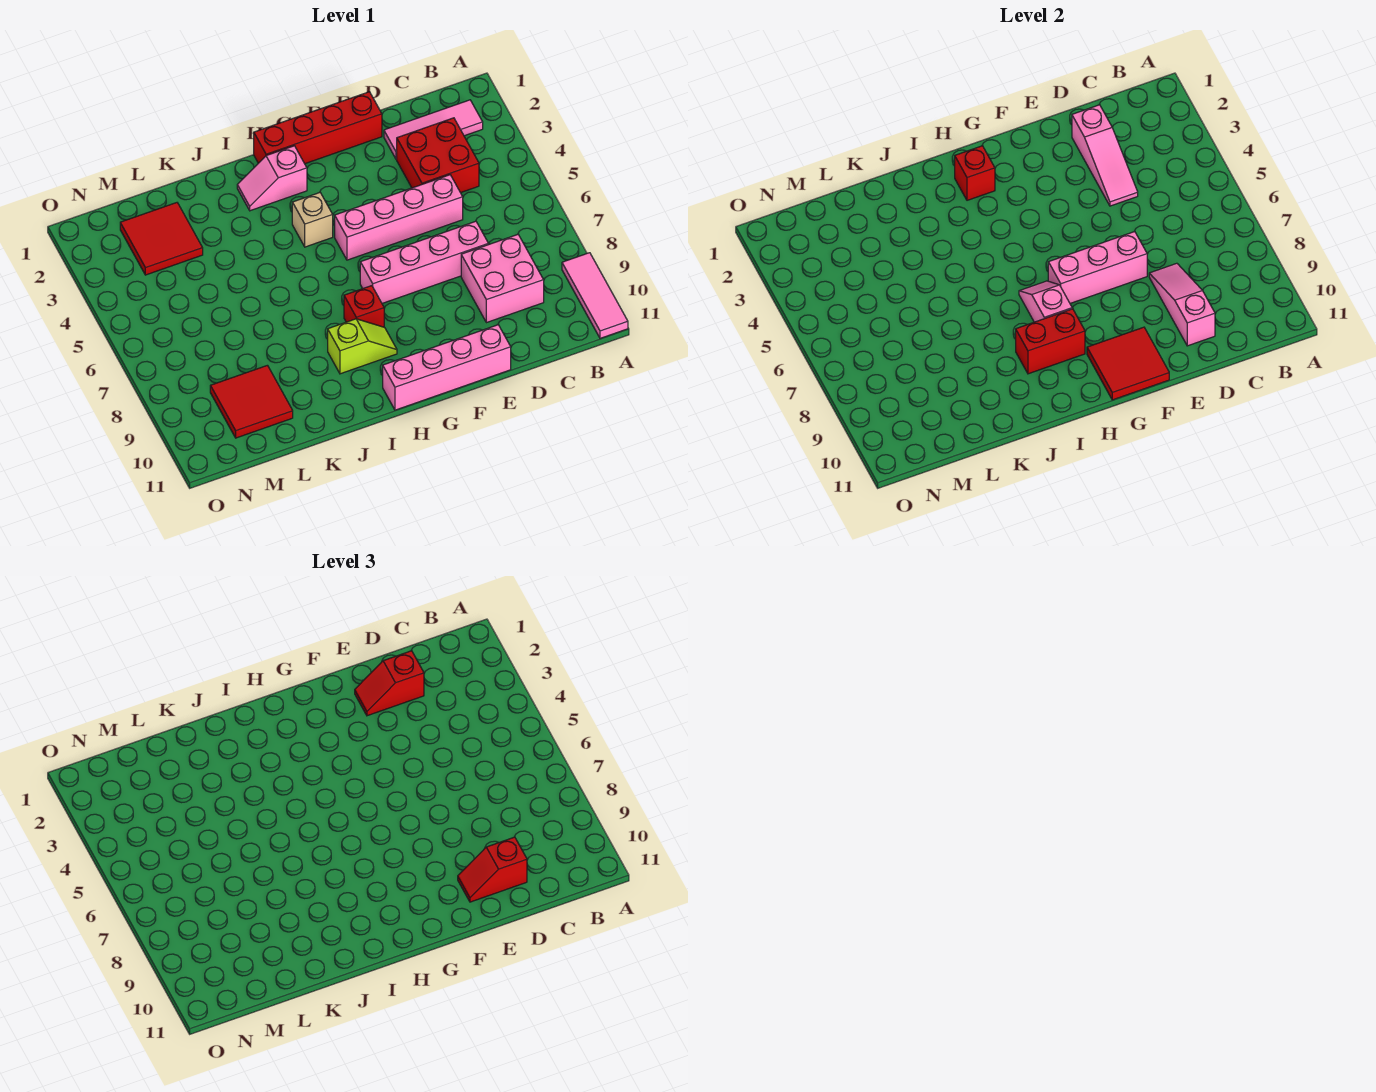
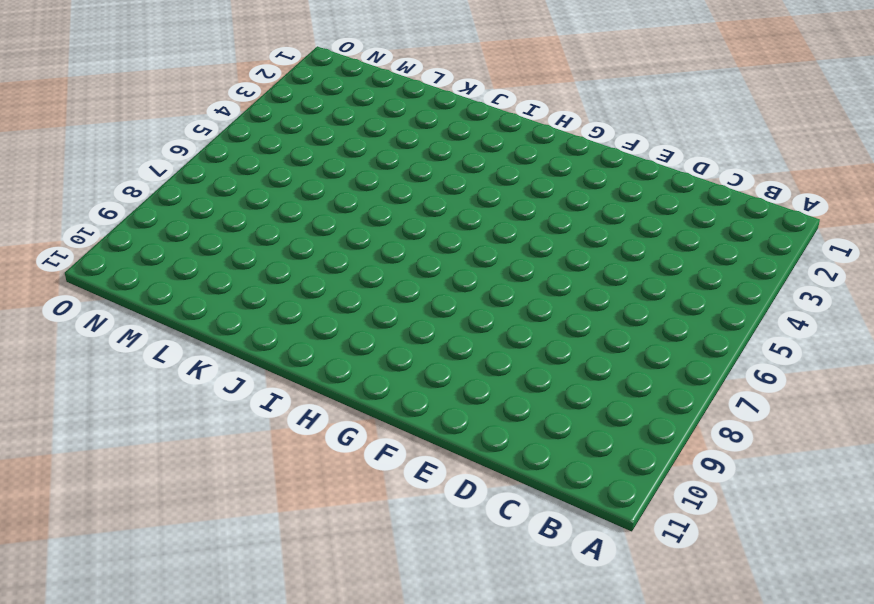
none -> pink tile A9:A11 level 1
none -> pink tile B2:D2 level 1
none -> red brick C3:D4 level 1

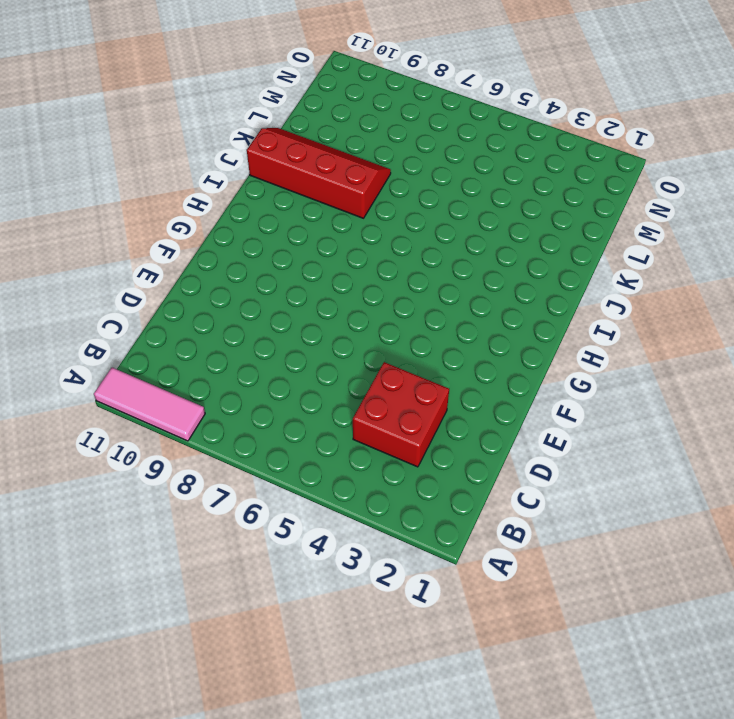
red slope J8:K11 level 1 top J -> none
none -> pink tile B2:D2 level 1
none -> pink brick C8:D9 level 1
none -> pink brick D5:G5 level 1

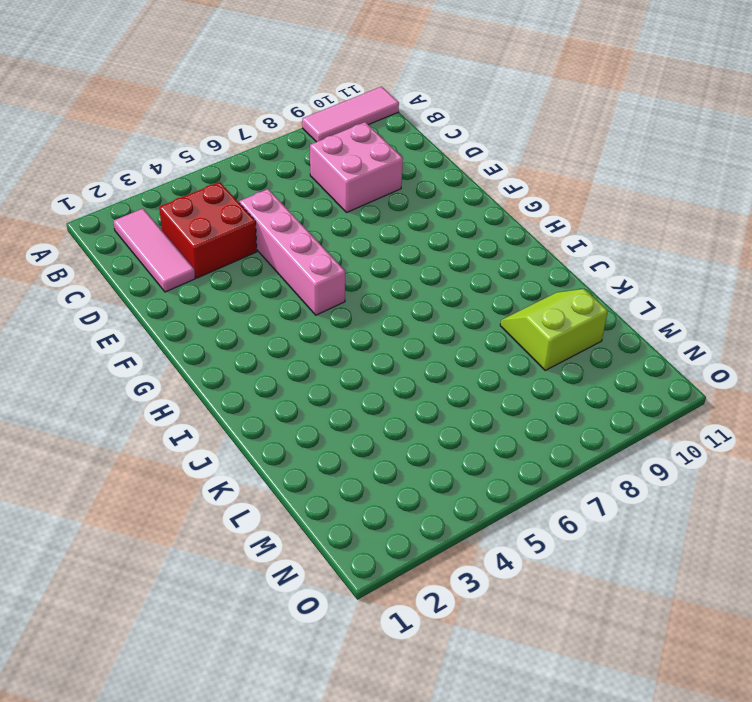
lime slope K9:L10 level 1 top L -> red tile L9:M10 level 1
none -> pink brick D7:G7 level 1
none -> red brick E1:H1 level 1
none -> pink brick E11:H11 level 1

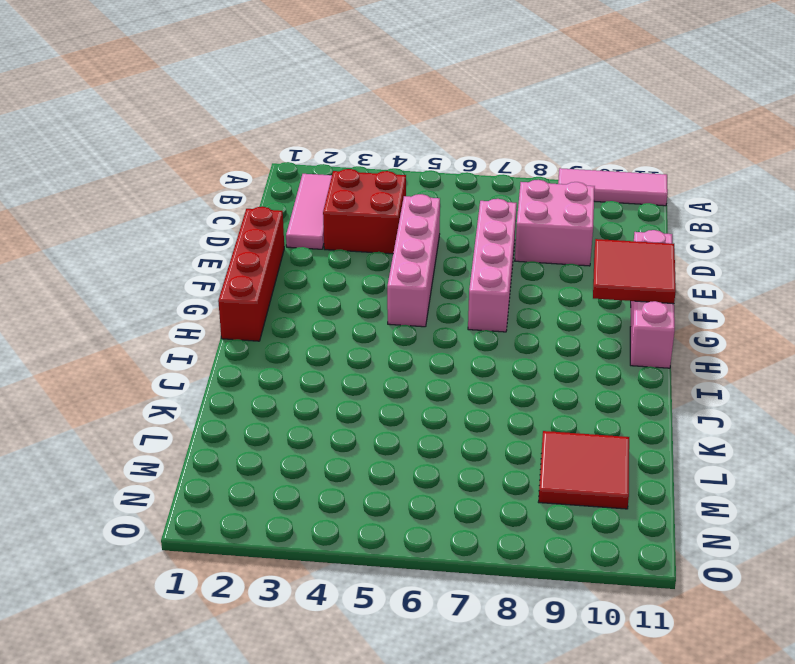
none -> pink slope H2:I2 level 1 top H
none -> tan brick H4 level 1
none -> red brick H8 level 1

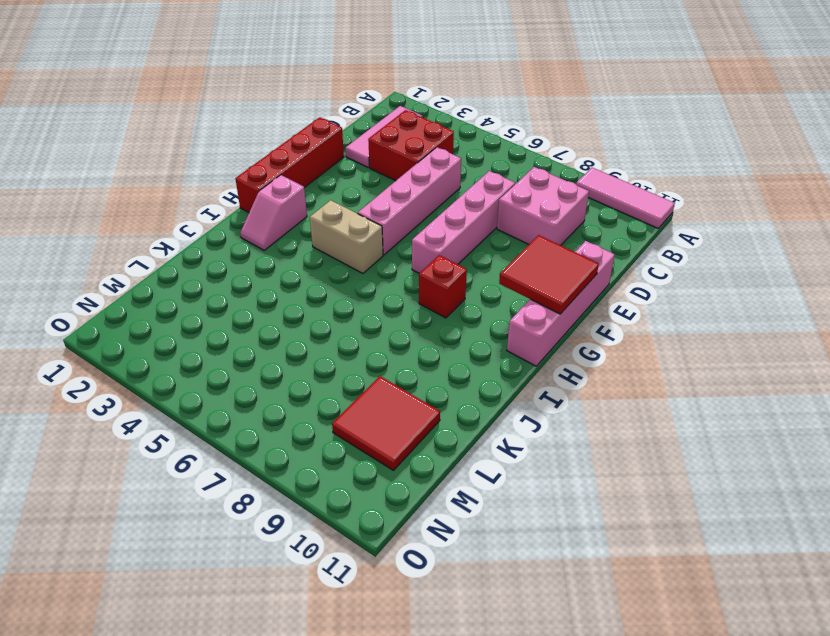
tan brick H4:H5 level 1 -> tan brick H4 level 1
none -> lime slope H9:I9 level 1 top I
none -> red tile L2:M3 level 1
none -> pink slope D2:D4 level 2 top 2

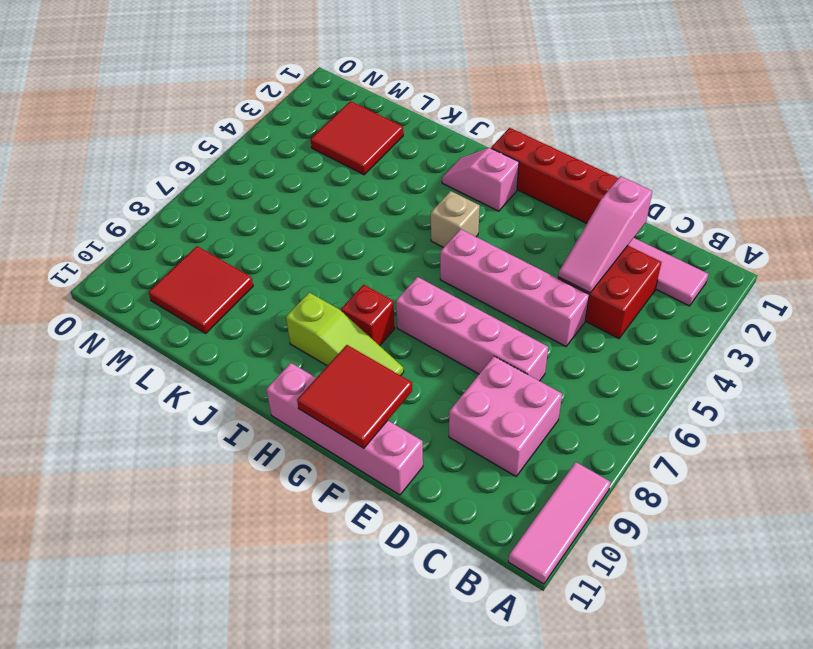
lime slope G9:I9 level 1 top I -> lime slope H9:I9 level 1 top I
none -> pink slope D8:D10 level 2 top 10
none -> pink brick E7:G7 level 2
none -> red brick H2 level 2

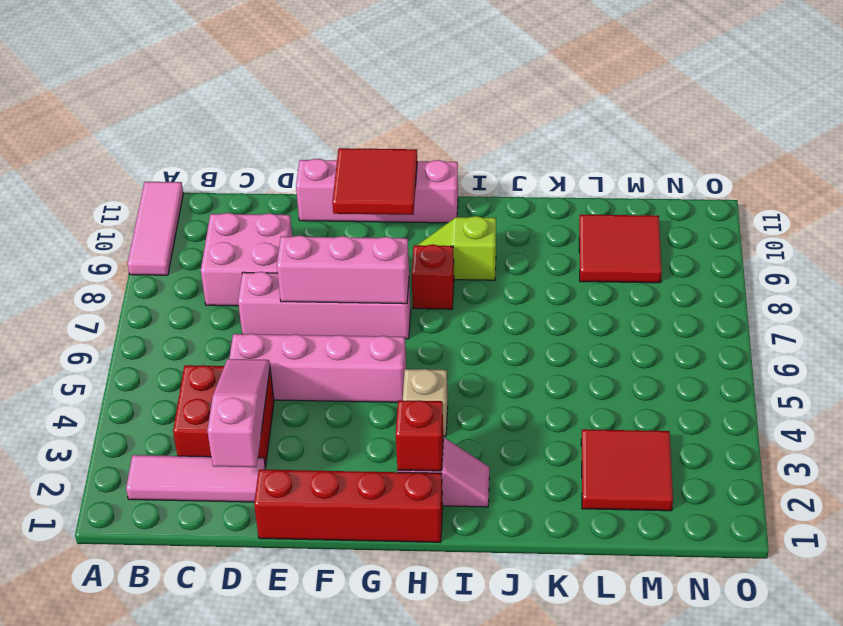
none -> pink slope D8:D10 level 2 top 10
none -> pink slope H7:H8 level 2 top 8
none -> red brick H9:I9 level 2

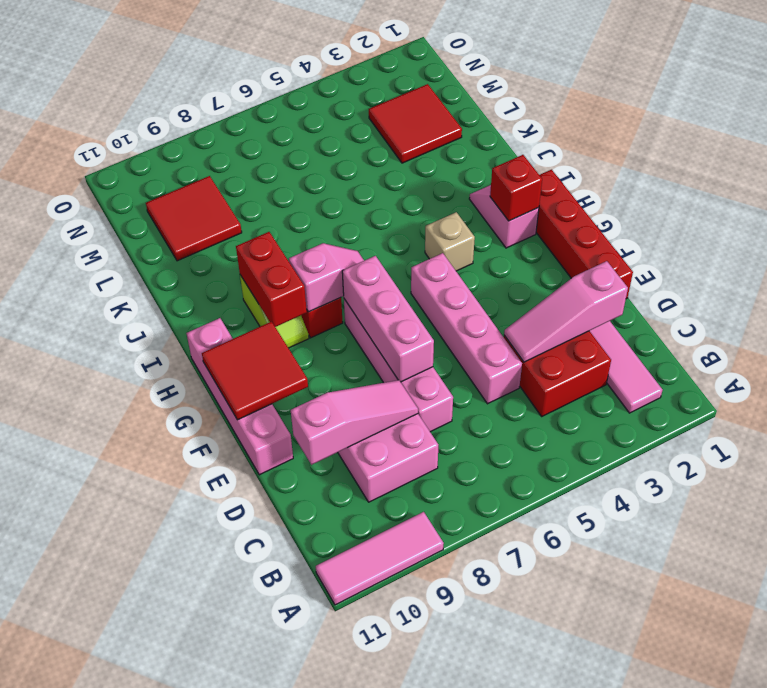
none -> red slope D2:E2 level 3 top D
none -> red slope D10:E10 level 3 top D

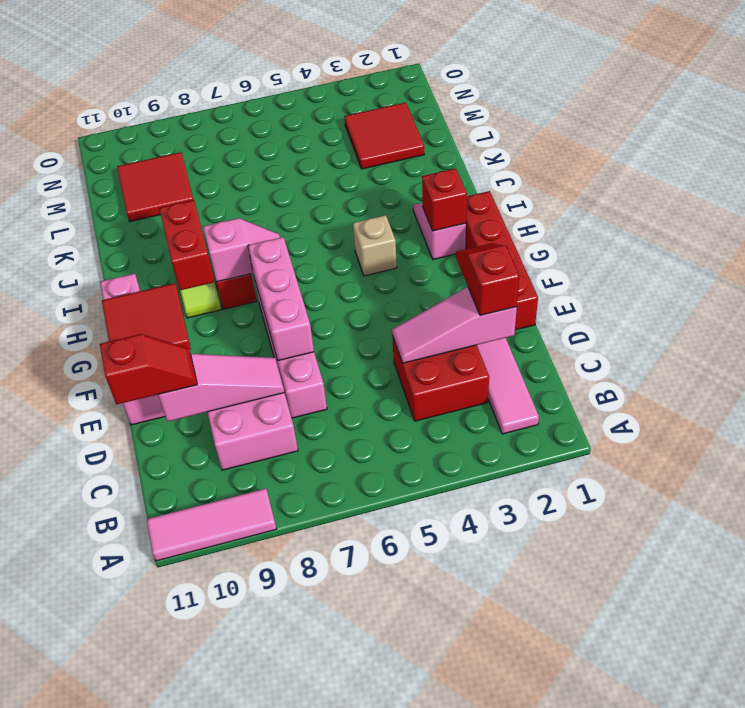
red slope D10:D11 level 3 top 11 -> red slope D10:E10 level 3 top D
none -> pink brick D5:G5 level 1

